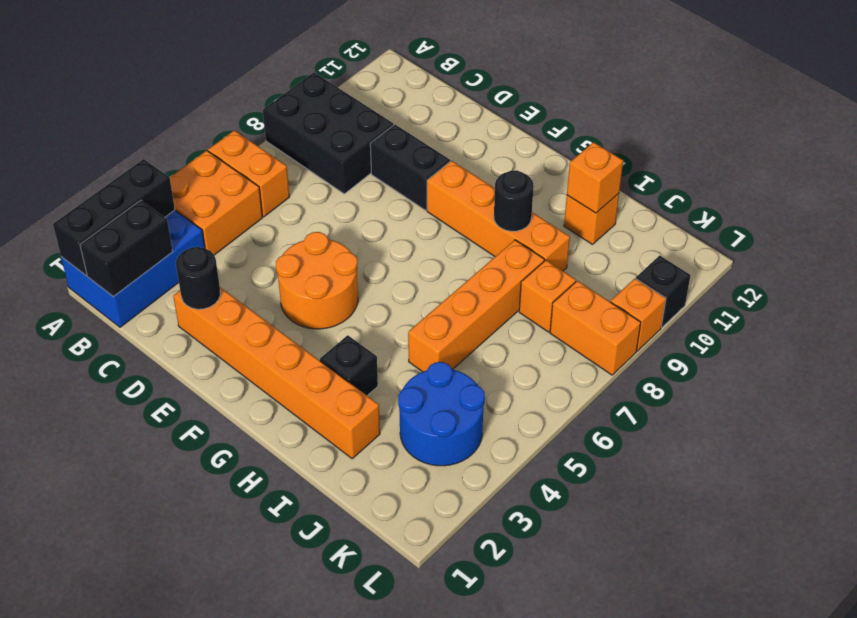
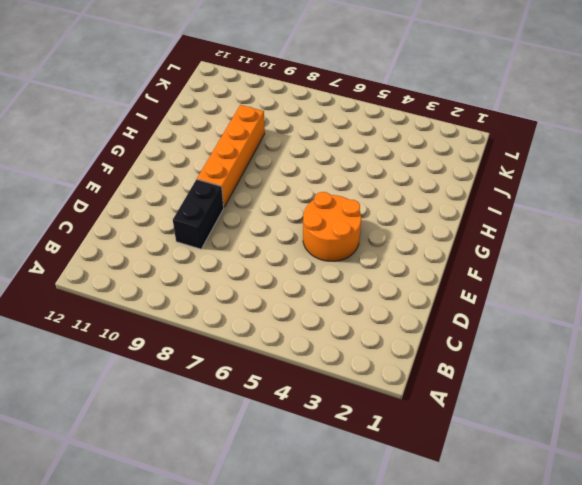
none -> blue brick A1:B3 level 1
none -> orange brick A4:B5 level 1
none -> orange brick A6:B6 level 1

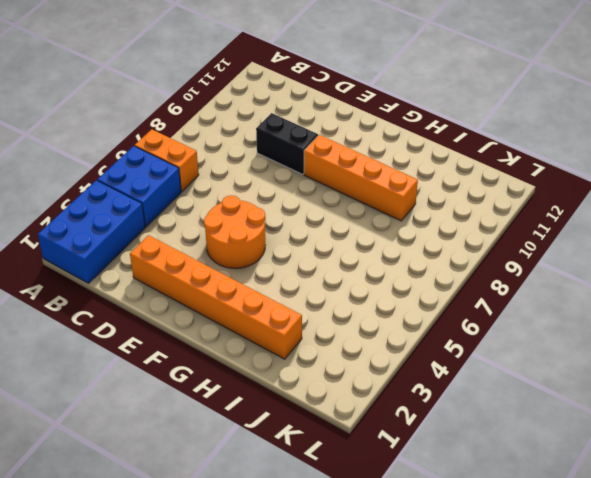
blue brick A4:B5 level 1 -> orange brick A4:B5 level 1
none -> black brick A8:C9 level 1
none -> black brick H3 level 1
none -> orange brick I5:I8 level 1

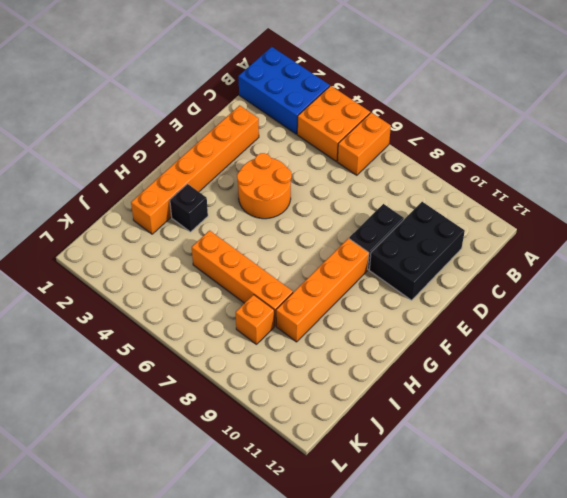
black brick C10:E11 level 1 -> black brick A8:C9 level 1
none -> orange brick I11 level 1
none -> blue round brick J3:K4 level 1
none -> orange brick K8:L8 level 1

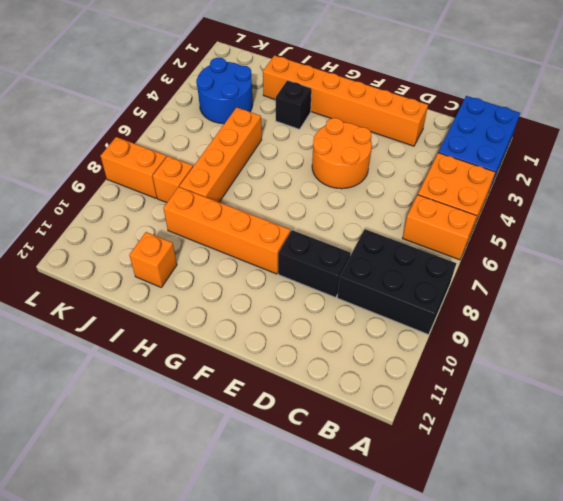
none -> orange brick L9 level 1
none -> black brick L10 level 1
none -> black brick A1:A3 level 2

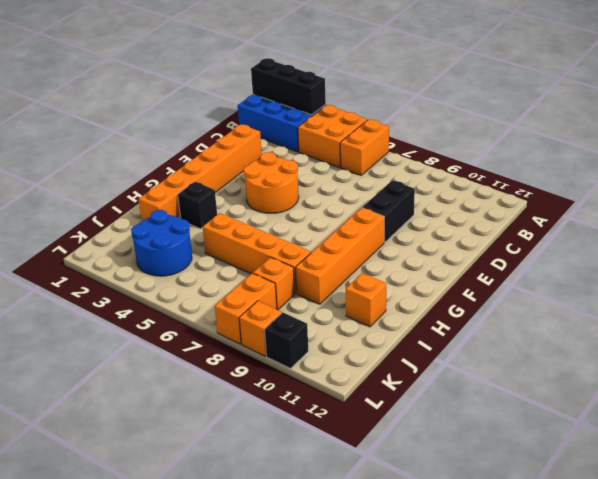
none -> black brick A8:C9 level 1
none -> black brick B1:B2 level 2
none -> black round brick D2 level 2

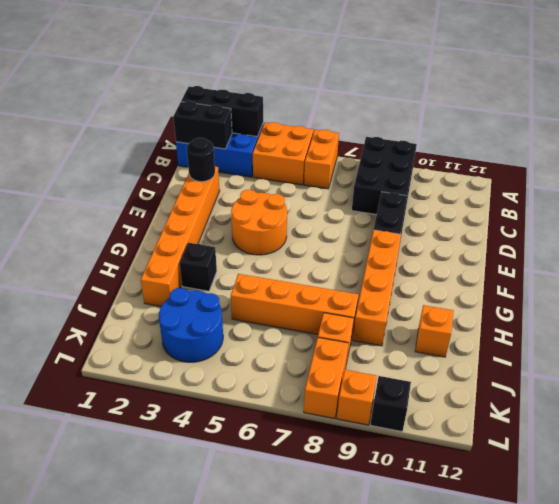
none -> black round brick H9 level 2
none -> orange brick I11 level 2

